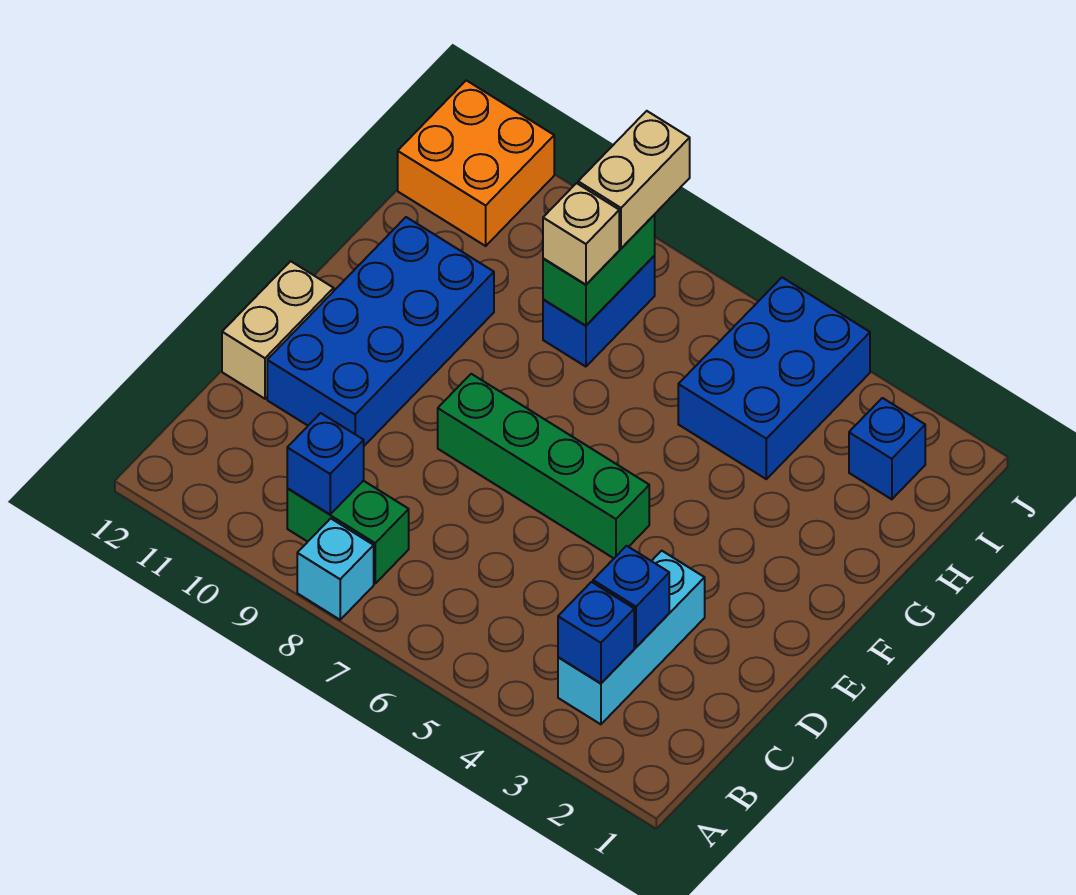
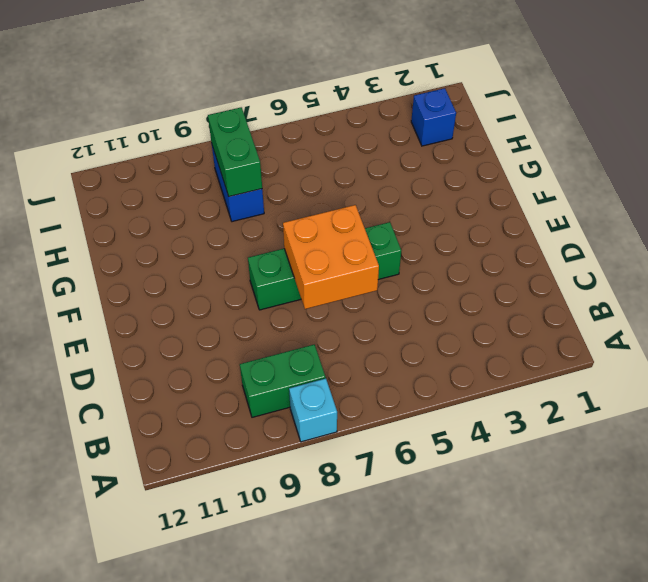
orange brick D6:E7 level 2 -> orange brick I11:J12 level 1
none -> cyan brick B3:D3 level 1
none -> blue brick D10:G11 level 1
none -> tan brick D12:E12 level 1

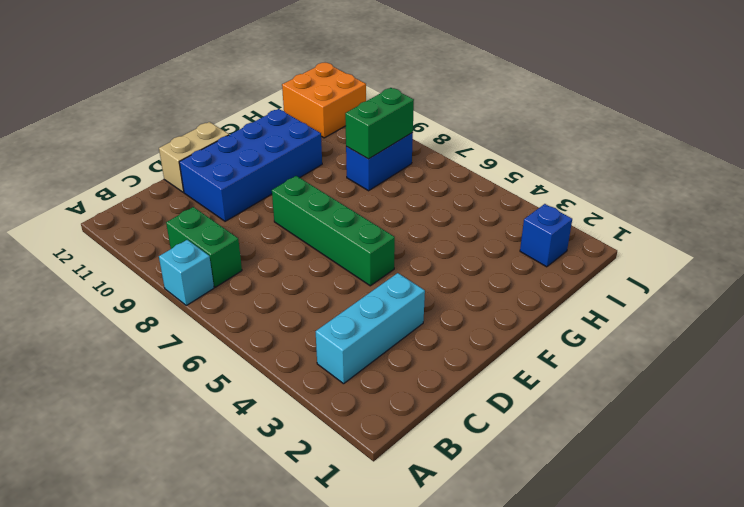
none -> blue brick H4:J5 level 1
none -> blue brick B3 level 2
none -> blue brick B9 level 2

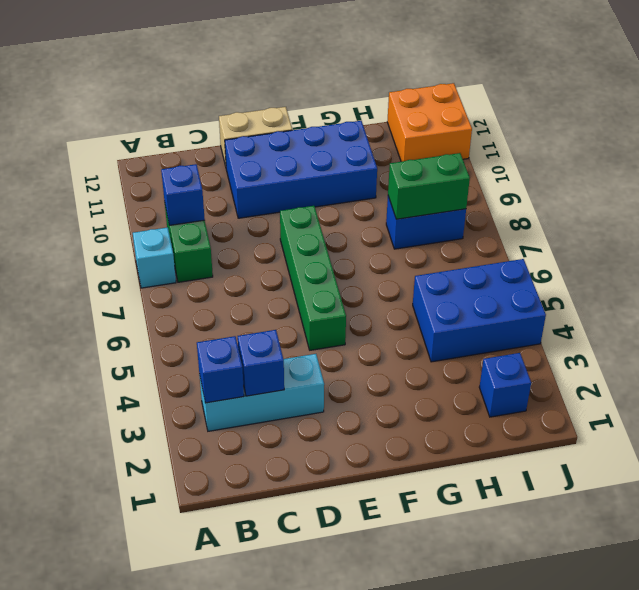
none -> tan brick H8 level 3
none -> tan brick I8:J8 level 3

